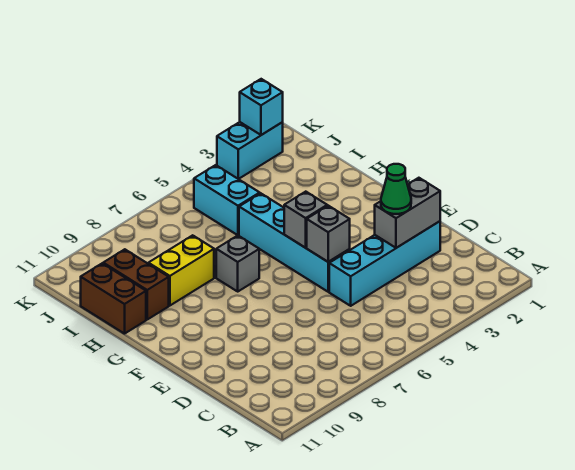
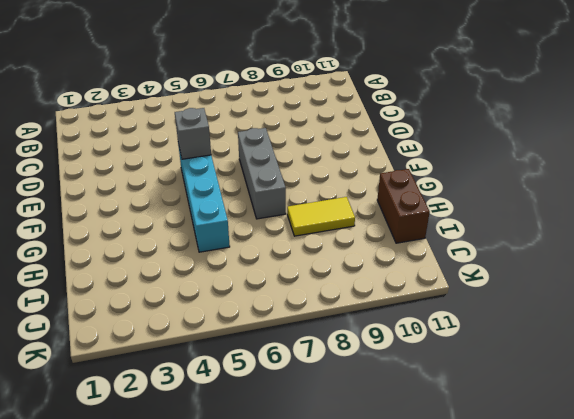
grey brick E7:G7 level 1 -> grey brick G7 level 1
yellow tile H8:H9 level 1 -> yellow brick H8:H9 level 1
none -> cyan brick D2:D5 level 1
none -> brown brick H10:I10 level 1
none -> cyan brick I5:J5 level 1

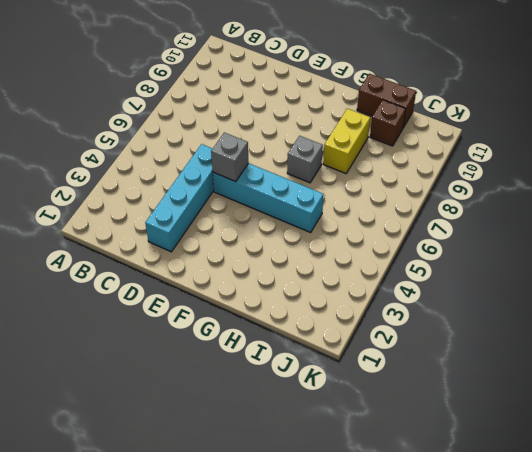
brown brick I10 level 1 -> brown brick H10:I10 level 1
none -> cyan brick I5:J5 level 1
none -> cyan brick K2:K3 level 1
none -> grey brick D2:D3 level 2

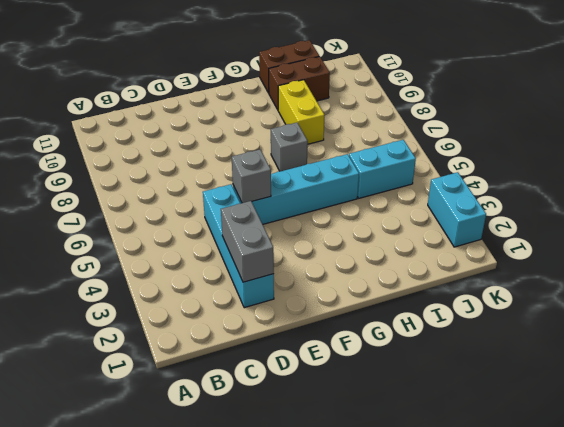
none -> grey brick F5 level 2
none -> cyan brick K2 level 2
none -> green cone D3 level 3

